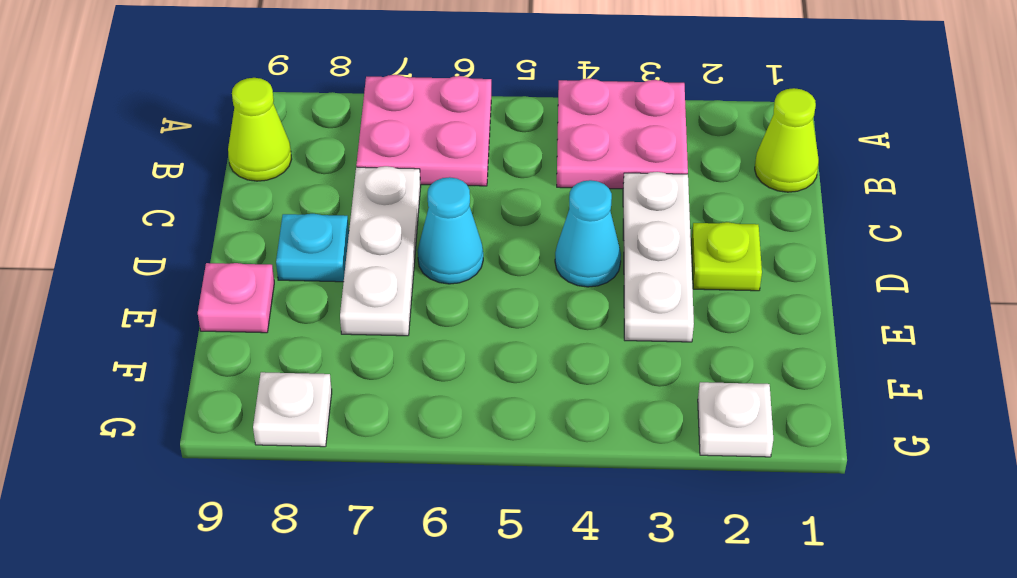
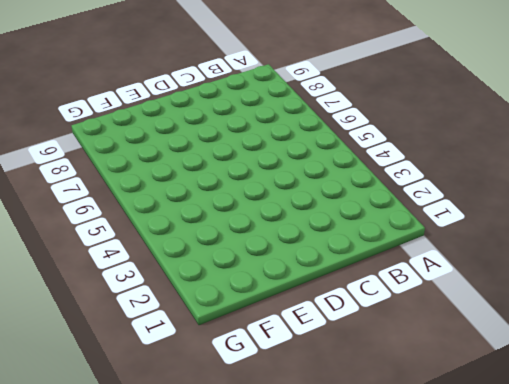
none -> pink plate A3:B4 level 1
none -> pink plate A6:B7 level 1
none -> lime cone B1 level 1

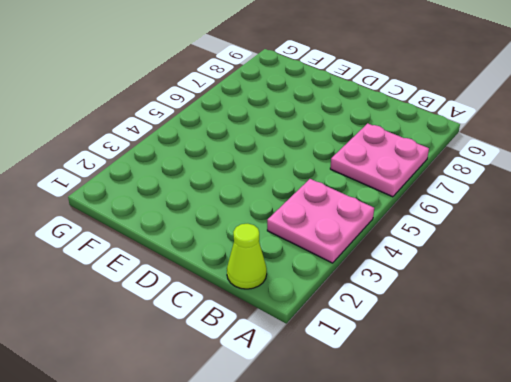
none -> lime cone B9 level 1
none -> white plate C3:E3 level 1
none -> white plate C7:E7 level 1

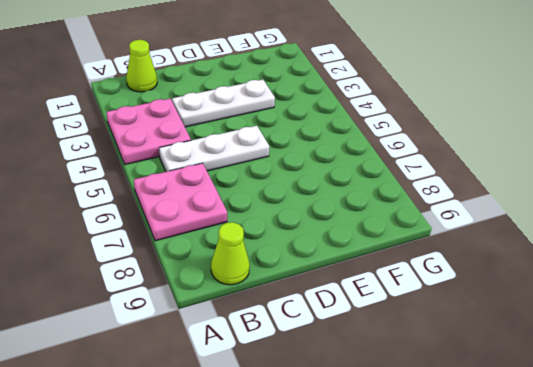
white plate B5:D5 level 1 -> white plate C7:E7 level 1
none -> lime plate D2 level 1
none -> cyan cone D4 level 1
none -> cyan cone D6 level 1

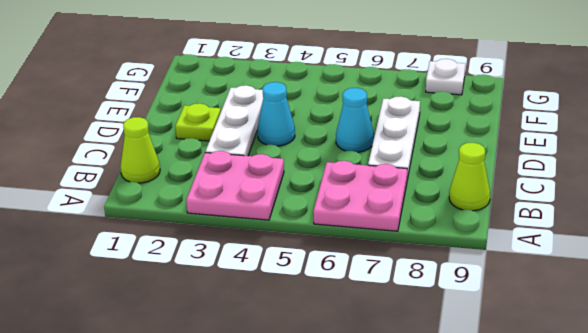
none -> cyan plate D8 level 1
none -> pink plate E9 level 1
none -> white plate G2 level 1

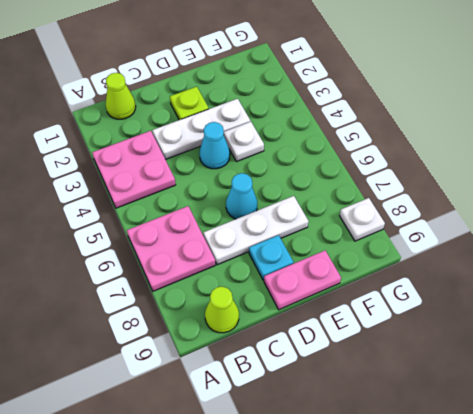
pink plate D9:E9 level 1 -> pink plate E9 level 1
white plate E4 level 1 -> white plate G2 level 1

